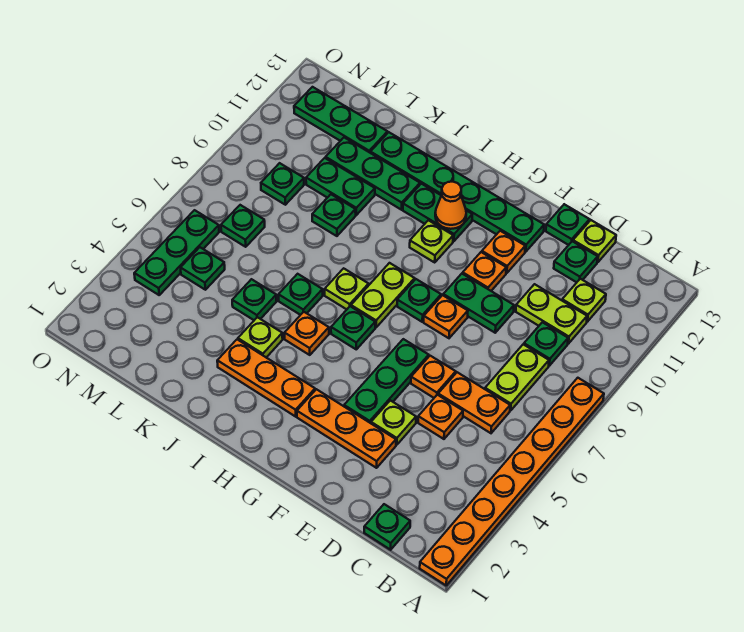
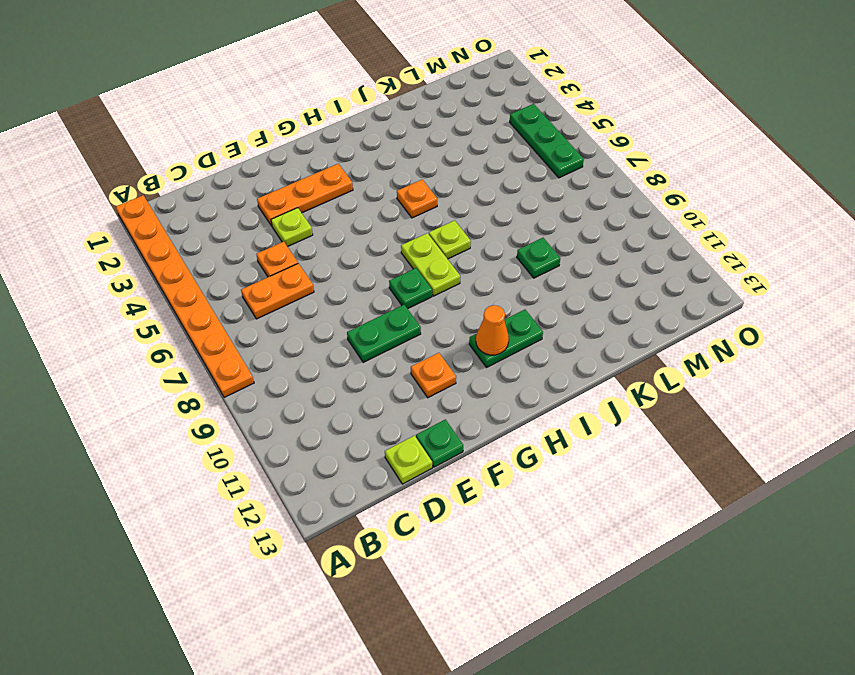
none -> green plate C1 level 1
none -> lime plate C7:C8 level 1
none -> green plate C9 level 1
none -> lime plate C10:D10 level 1

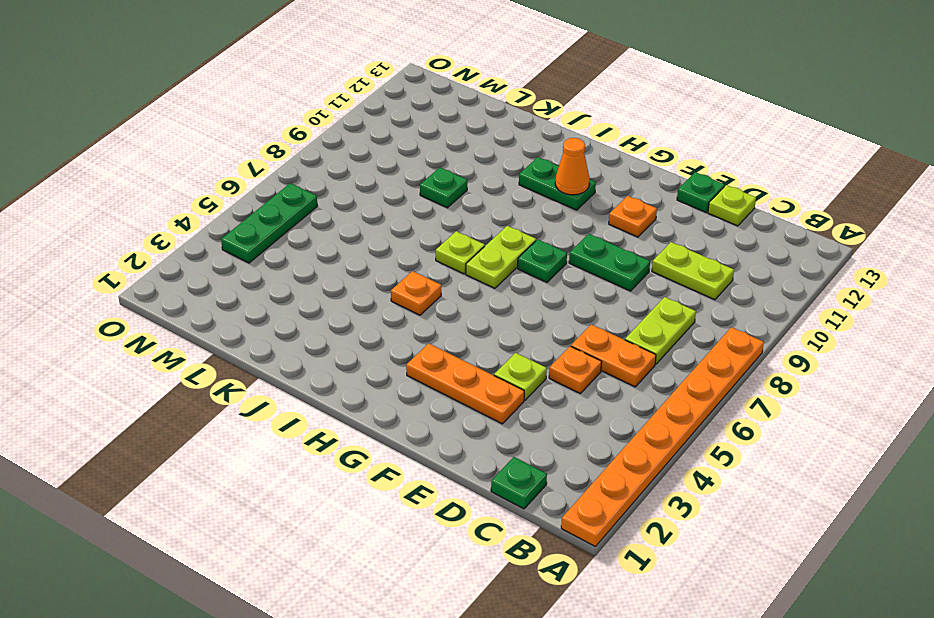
none -> green plate C9 level 1
none -> lime plate C11 level 1
none -> green plate D12 level 1
none -> orange plate E6 level 1

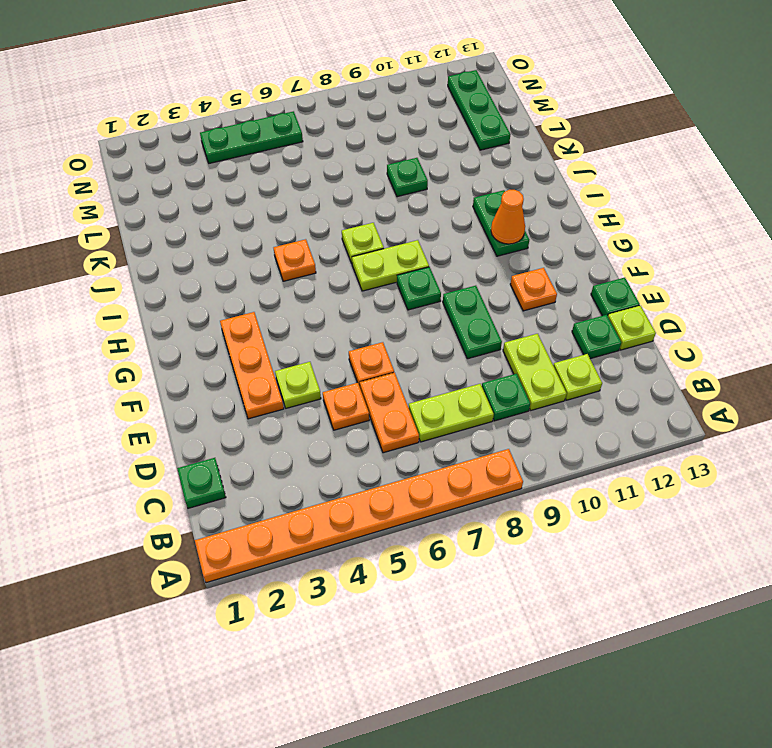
none -> green plate F4:F6 level 1
none -> orange plate F8 level 1
none -> orange plate F10 level 1
none -> green plate F12:K12 level 1

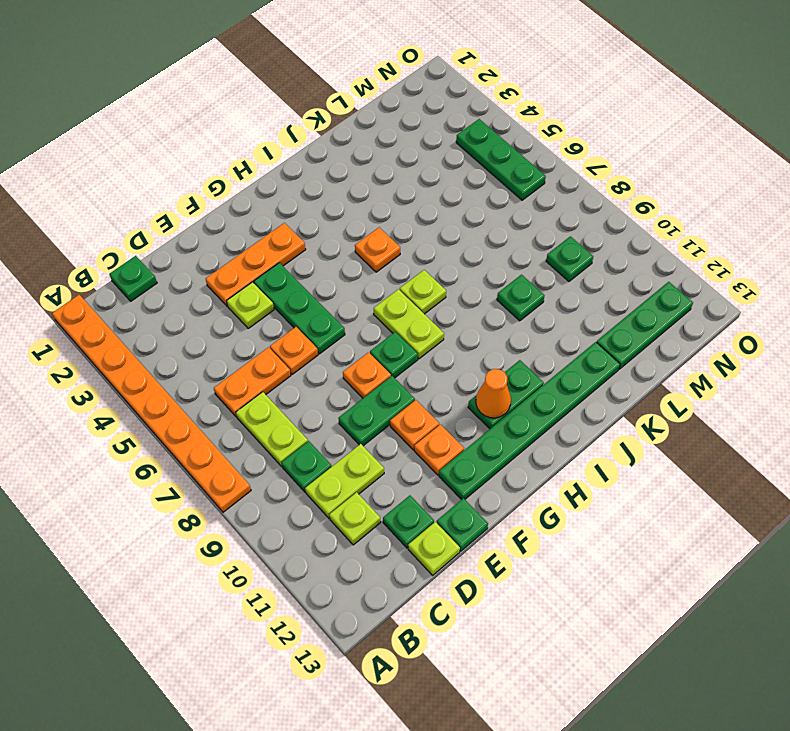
none -> orange plate D5 level 1
none -> orange plate H3:J3 level 1
none -> green plate H6 level 1
none -> lime plate H10 level 1

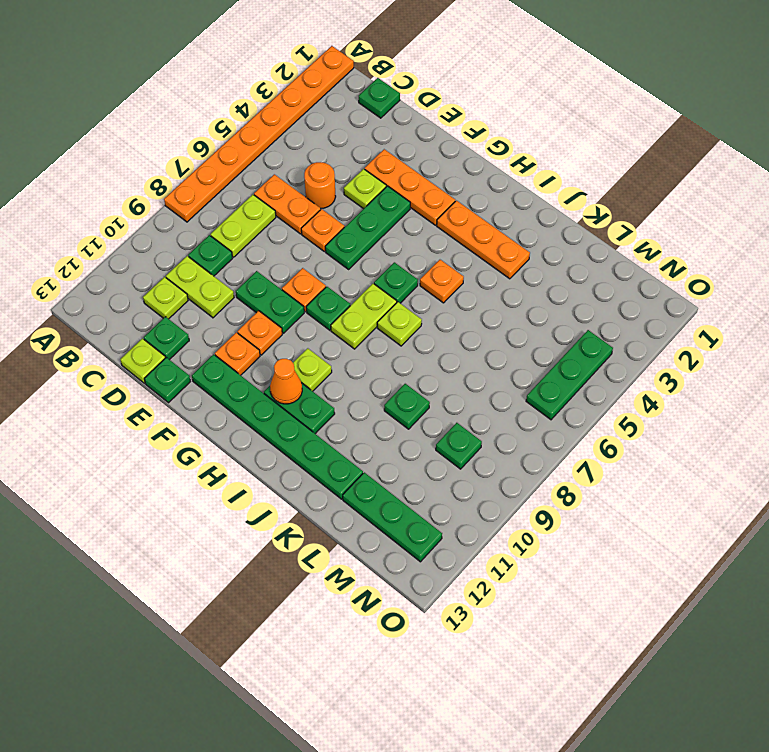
orange round brick D5 level 1 -> orange plate D5 level 1
none -> lime plate J4 level 1
none -> green plate J6 level 1
none -> green plate J11:L11 level 1
none -> green plate K5 level 1

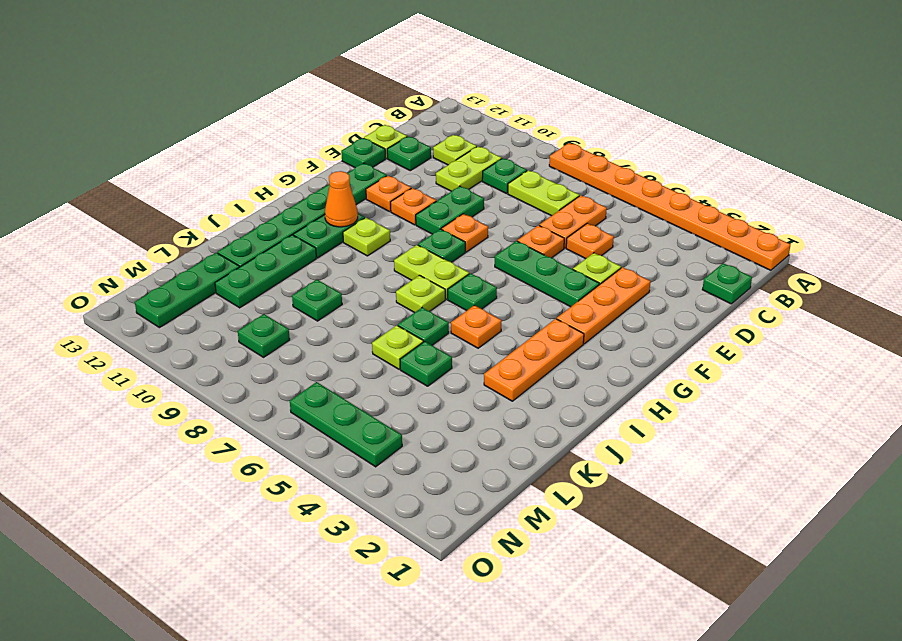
lime plate K6 level 1 -> lime plate J4 level 1
none -> green plate K10:L10 level 1
none -> green plate M5 level 1
none -> green plate M7 level 1

